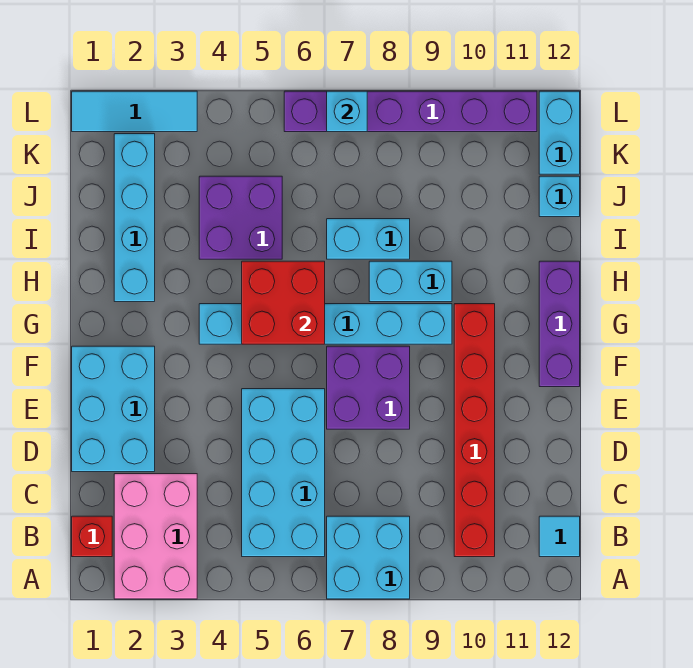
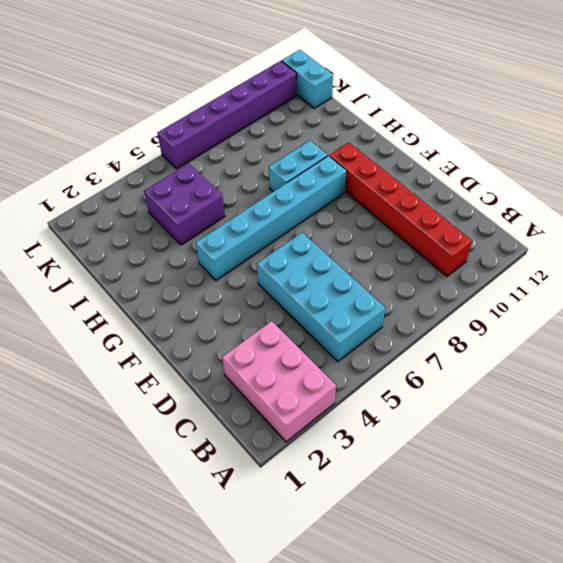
none -> cyan brick A7:B8 level 1
none -> red brick B1 level 1
none -> cyan tile B12 level 1

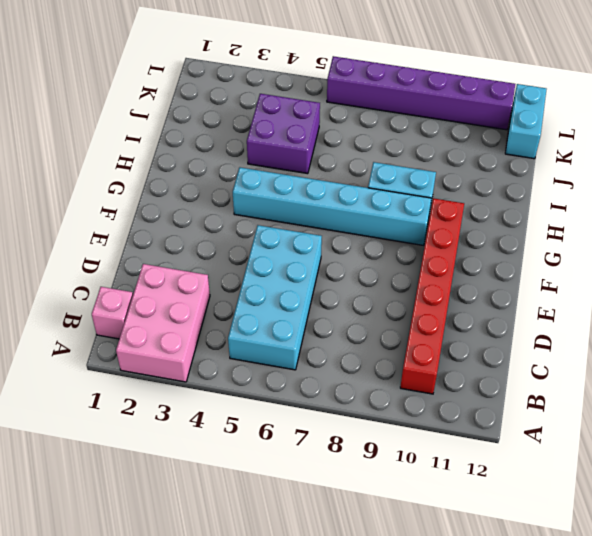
pink brick B1 level 1 -> red brick B1 level 1
none -> cyan brick A7:B8 level 1
none -> cyan tile B12 level 1
none -> cyan brick D1:F2 level 1

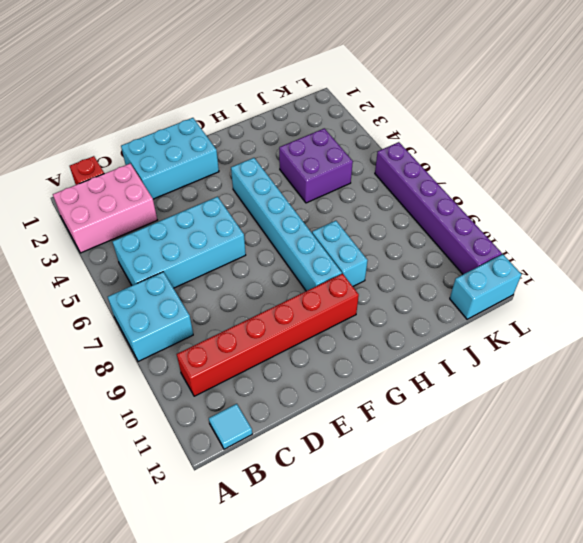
none -> purple brick E7:F8 level 1
none -> purple brick F12:H12 level 1
none -> cyan brick H2:K2 level 1

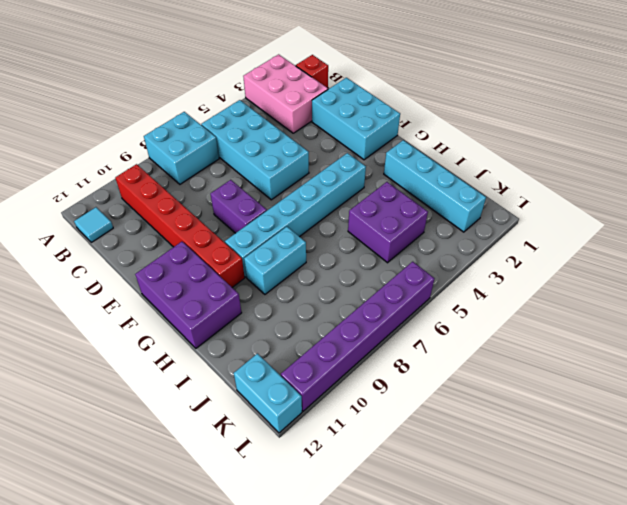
purple brick E8:F8 level 1 -> purple brick E7:F8 level 1
purple brick F11:H12 level 1 -> purple brick F12:H12 level 1
none -> cyan brick I7:I8 level 1
none -> cyan brick J12 level 1
none -> cyan tile L1:L3 level 1

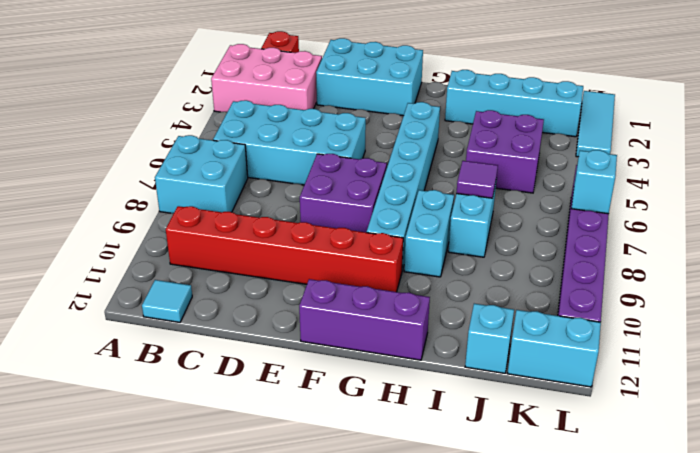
purple tile I7 level 2 -> none
none -> red brick G5:H6 level 2

